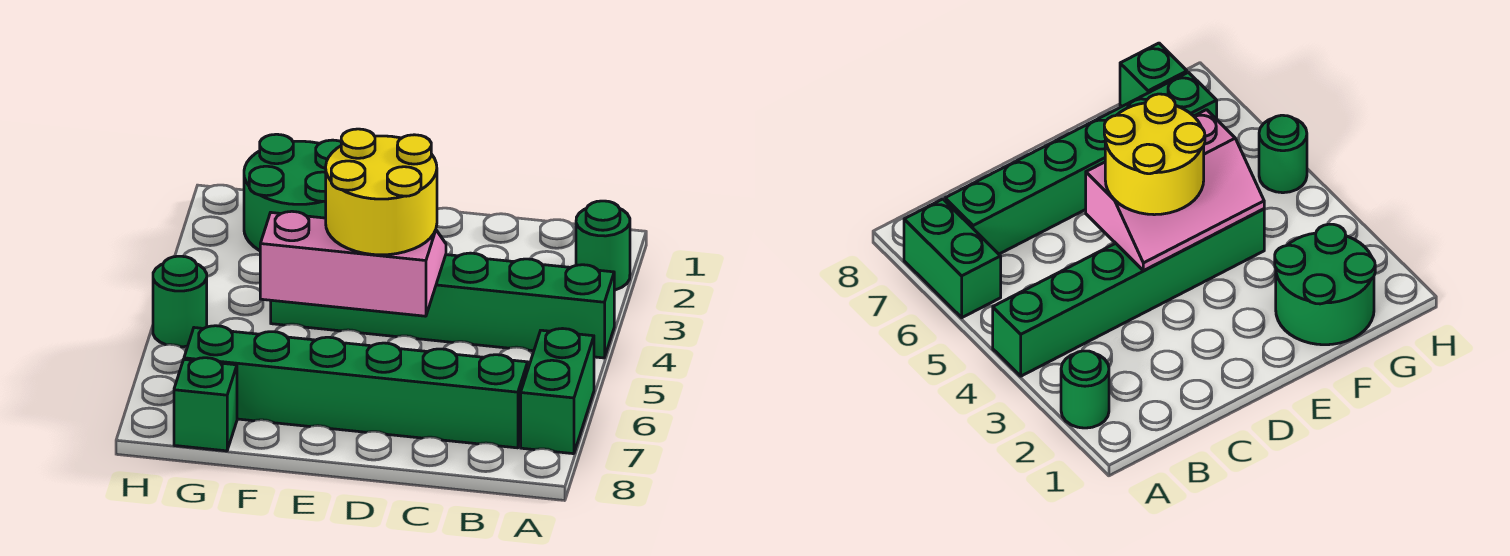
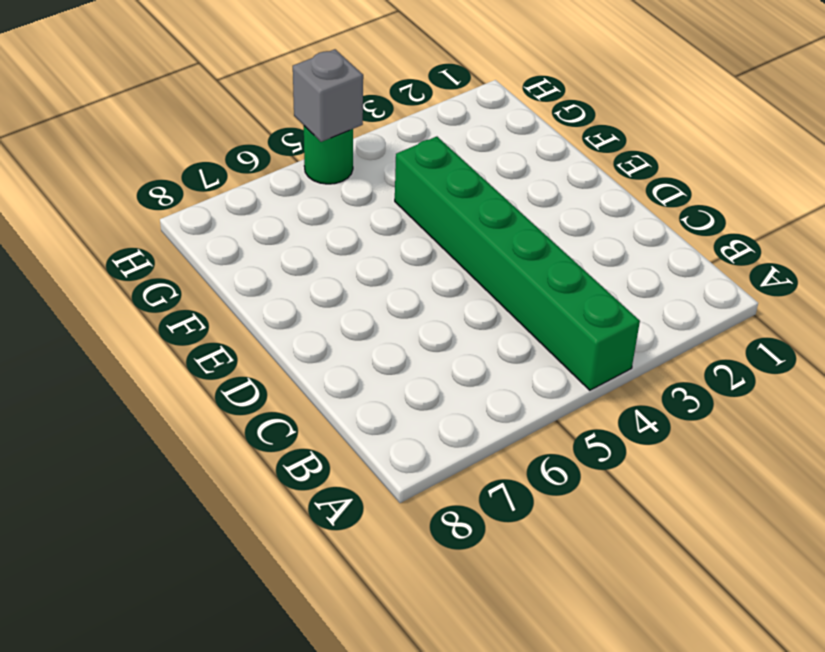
grey brick H5 level 2 -> none
none -> green round brick A2 level 1
none -> green brick A6:A7 level 1

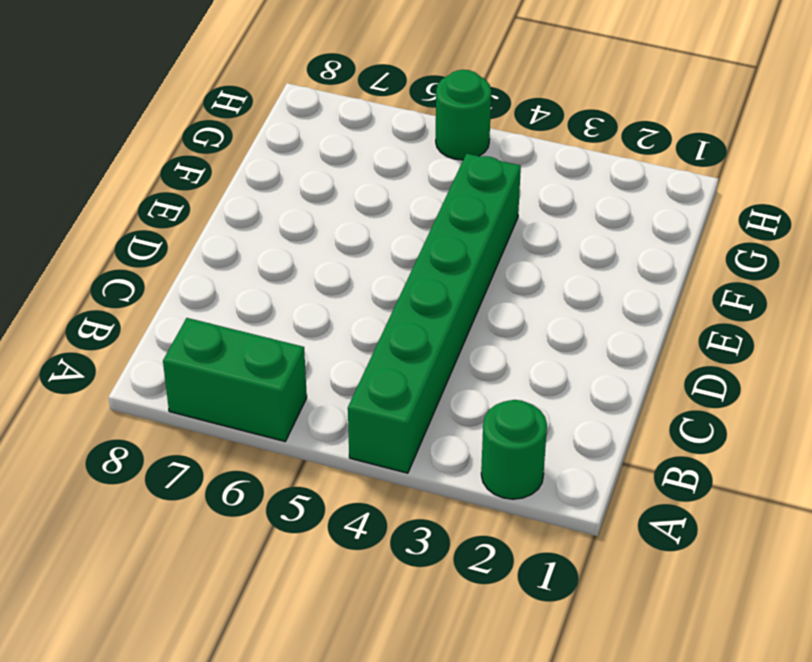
none -> green brick B7:G7 level 1
none -> green round brick F1:G2 level 1

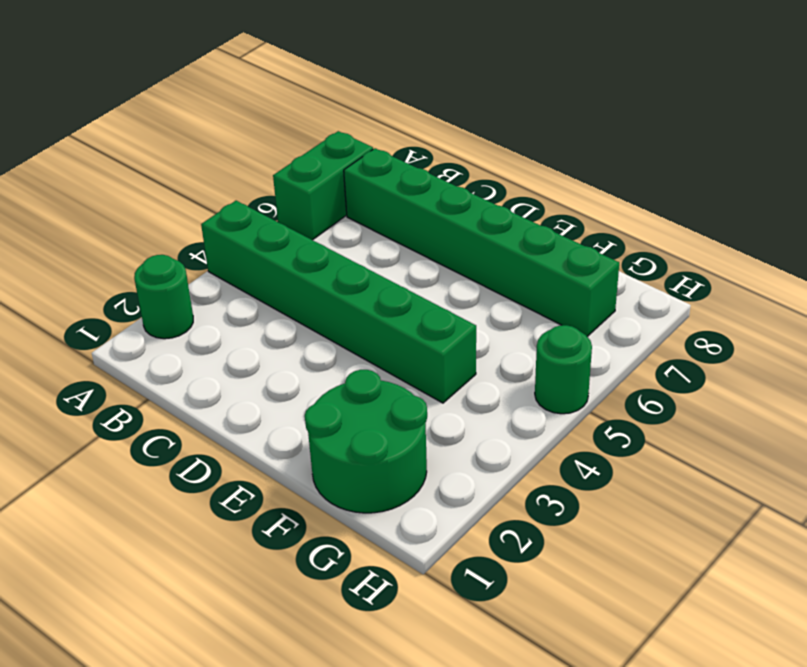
none -> green brick G8 level 1
none -> pink slope D4:F5 level 2 top 5

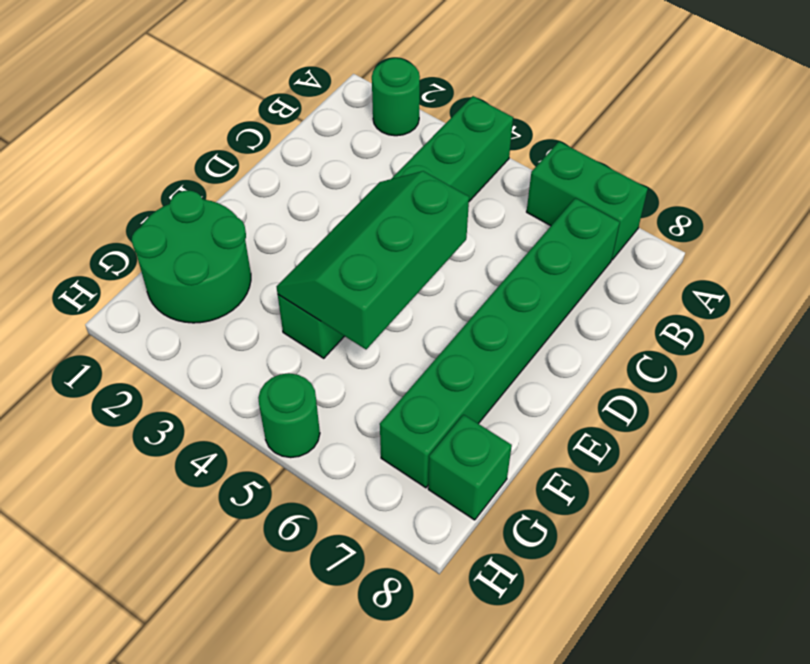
green slope D4:F5 level 2 top 5 -> pink slope D4:F5 level 2 top 5
none -> yellow round brick D4:E5 level 3

